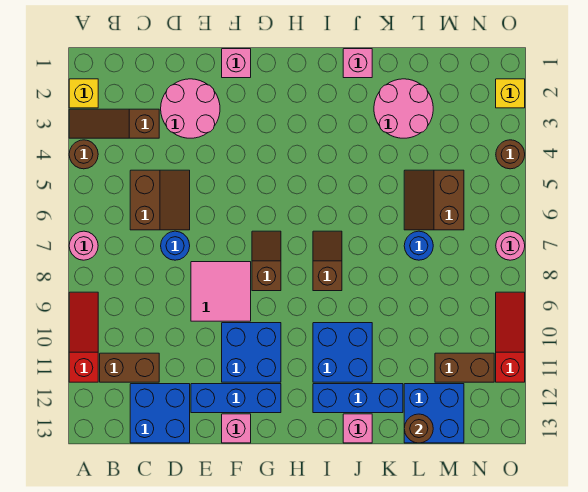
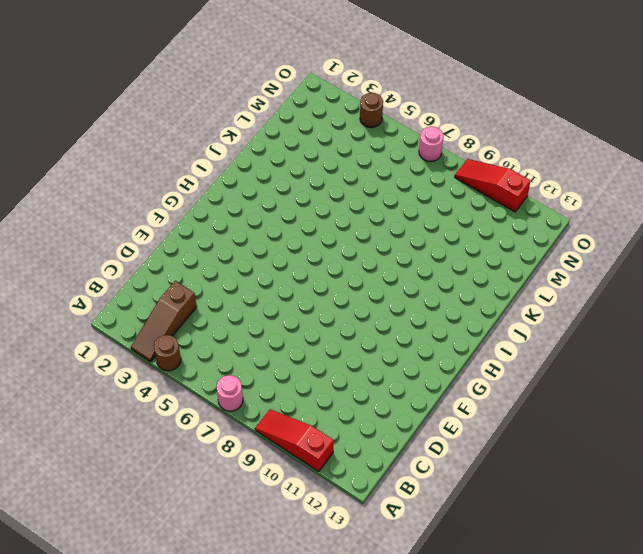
none -> yellow brick A2 level 1
none -> brown brick B11:C11 level 1
none -> brown slope C5:D6 level 1 top C
none -> blue brick C12:D13 level 1

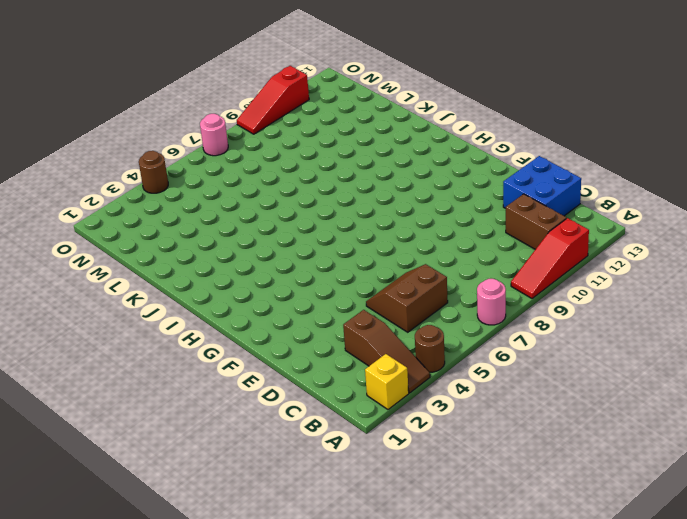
none -> pink round brick D2:E3 level 1
none -> blue round brick D7 level 1
none -> pink tile E8:F9 level 1
none -> blue brick E12:G12 level 1

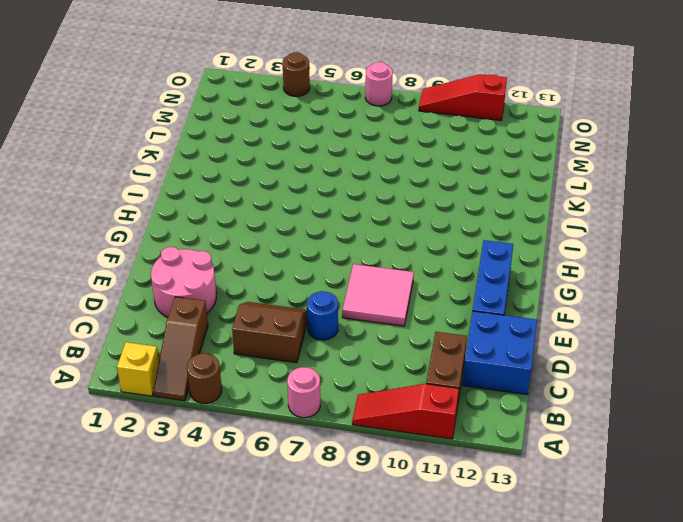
none -> pink brick F1 level 1
none -> blue brick F10:G11 level 1
none -> pink brick F13 level 1
none -> brown slope G7:G8 level 1 top 8

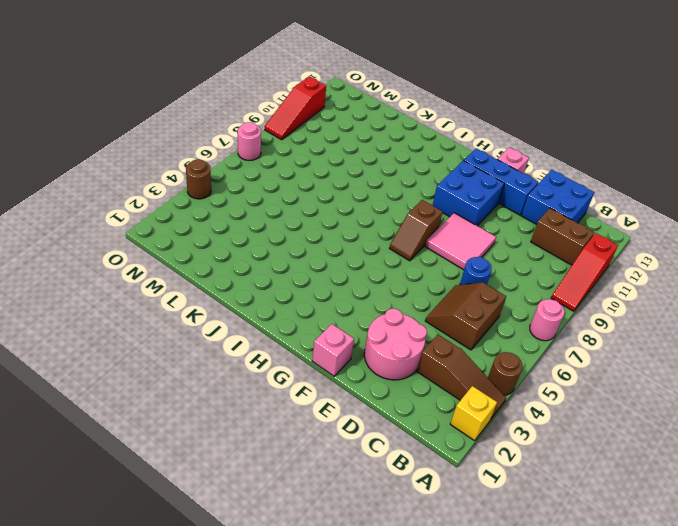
none -> brown slope I7:I8 level 1 top 8
none -> blue brick I10:J11 level 1
none -> blue brick I12:K12 level 1
none -> pink brick J1 level 1

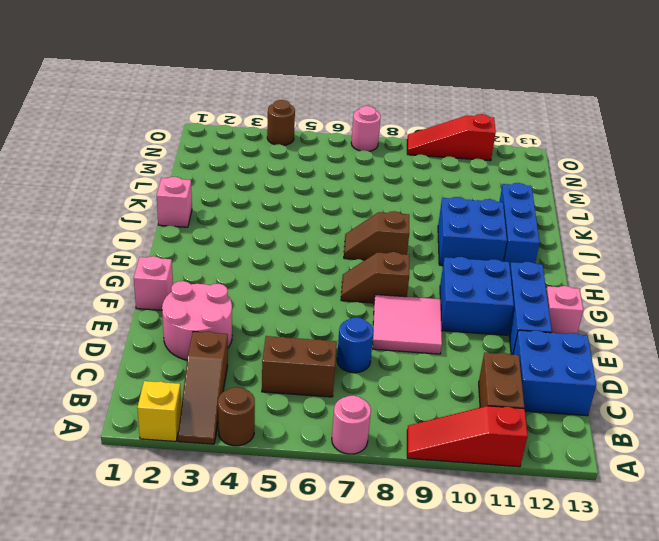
none -> pink brick J13 level 1
none -> pink round brick K2:L3 level 1
none -> brown slope L5:M6 level 1 top M
none -> blue round brick L7 level 1

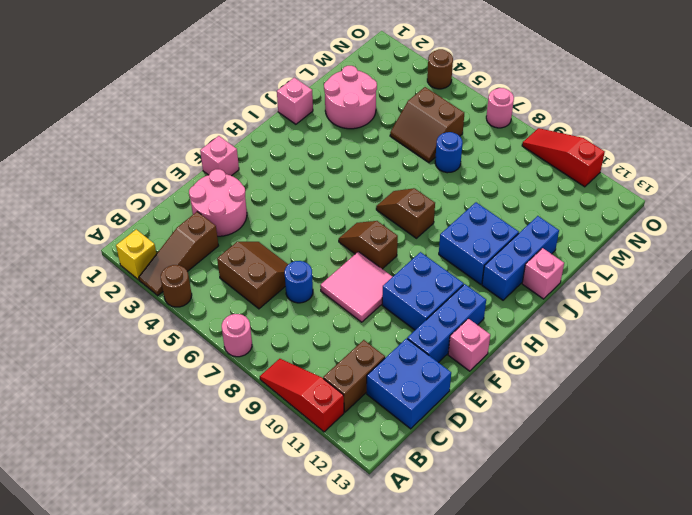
none -> blue brick L12:M13 level 1
none -> brown brick M11:N11 level 1
none -> yellow brick O2 level 1
none -> brown round brick L13 level 2

